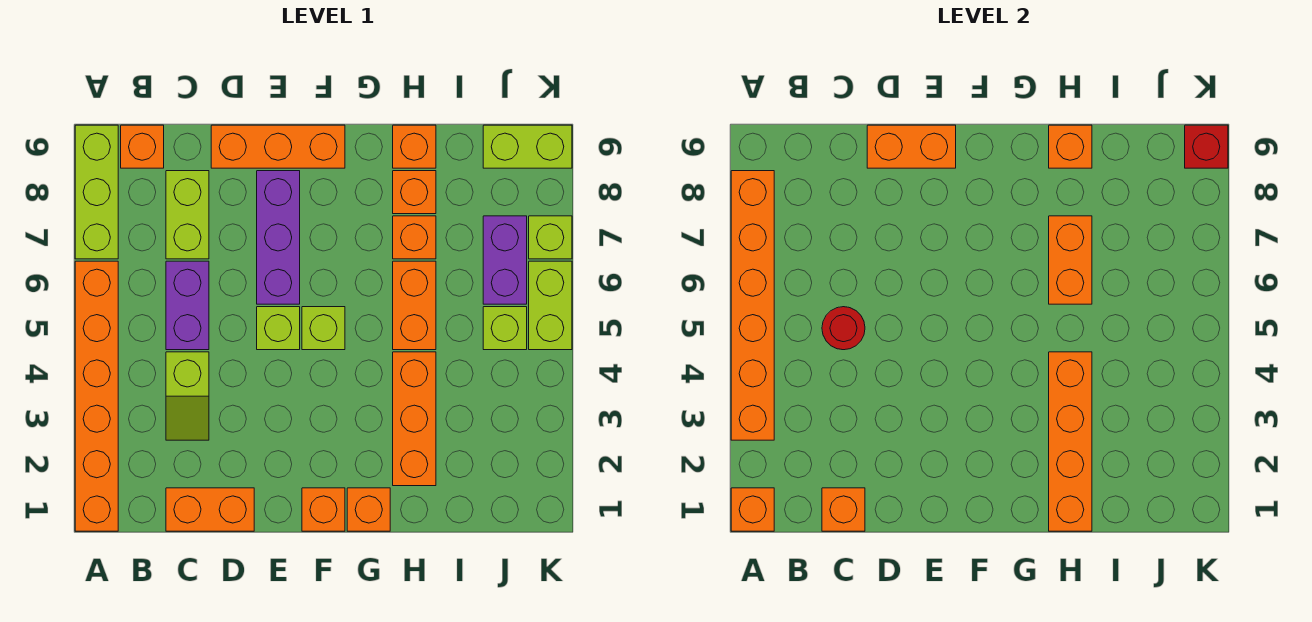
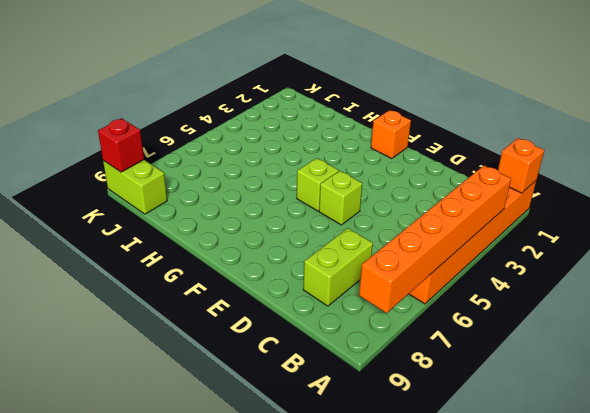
none -> lime brick A7:A9 level 1
none -> orange brick B9 level 1
none -> orange brick C1:D1 level 1
none -> lime slope C3:C4 level 1 top 4

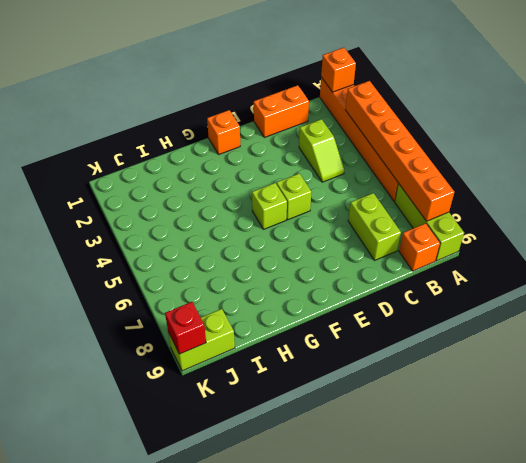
lime slope C3:C4 level 1 top 3 -> lime slope C3:C4 level 1 top 4
none -> purple brick C5:C6 level 1
none -> orange brick D9:F9 level 1
none -> purple brick E6:E8 level 1
none -> orange brick G1 level 1

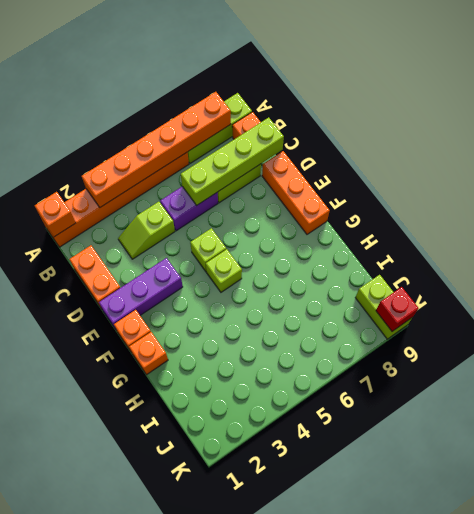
lime brick C6:C9 level 2 -> none
purple brick E1:E3 level 1 -> purple brick E6:E8 level 1
none -> orange brick H2:H4 level 1
none -> orange brick H5:H6 level 1
none -> orange brick H7 level 1
none -> orange brick H8 level 1

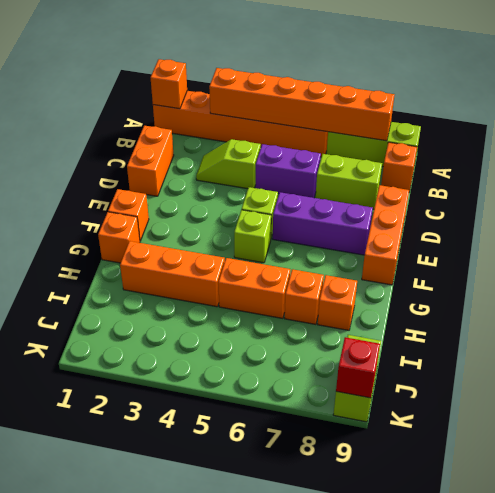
none -> orange brick H9 level 1
none -> lime brick J5 level 1
none -> purple brick J6:J7 level 1
none -> lime brick K5:K6 level 1

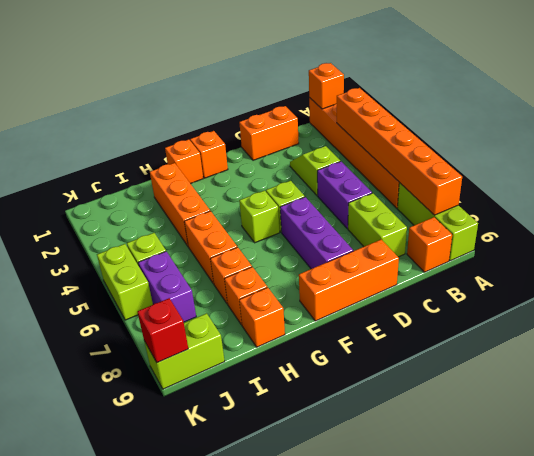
none -> lime brick K7 level 1
none -> orange brick C1 level 2
none -> red round brick C5 level 2
none -> orange brick D9:E9 level 2

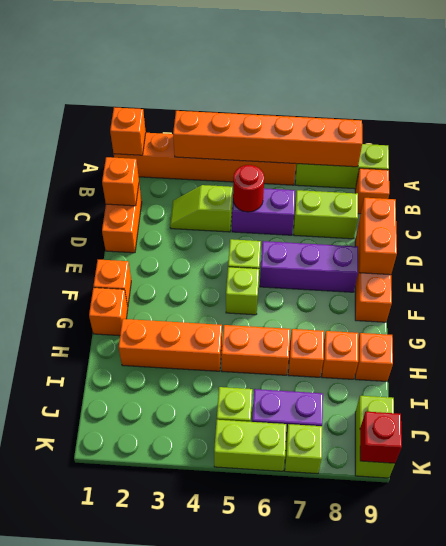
none -> orange brick H1:H4 level 2
none -> orange brick H6:H7 level 2
none -> orange brick H9 level 2

